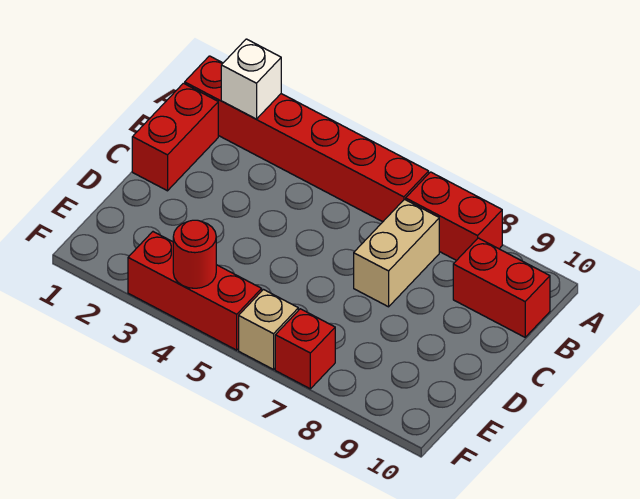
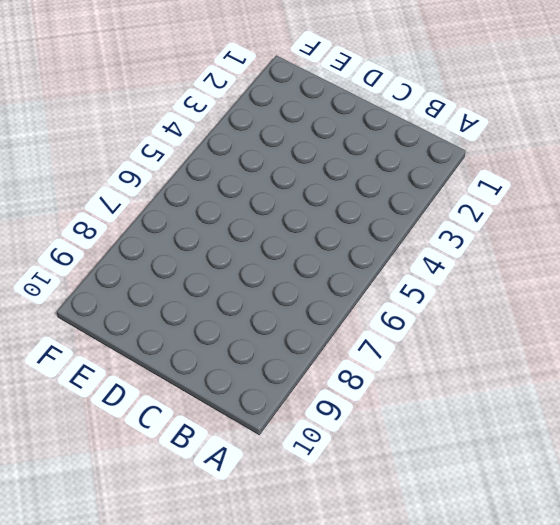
none -> red brick A1:A6 level 1
none -> red brick A7:A8 level 1

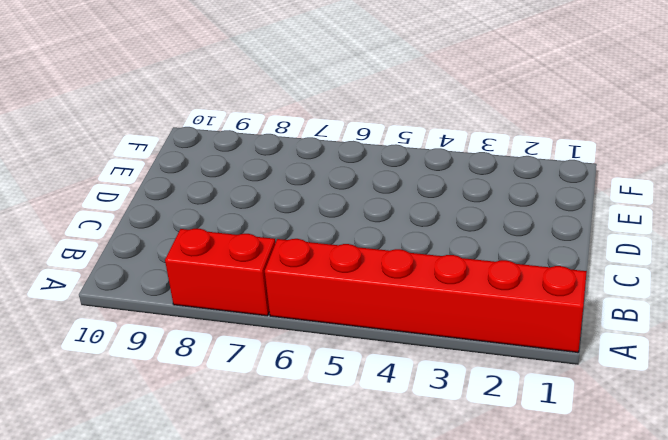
none -> red brick B1:C1 level 1
none -> tan brick B7:C7 level 1

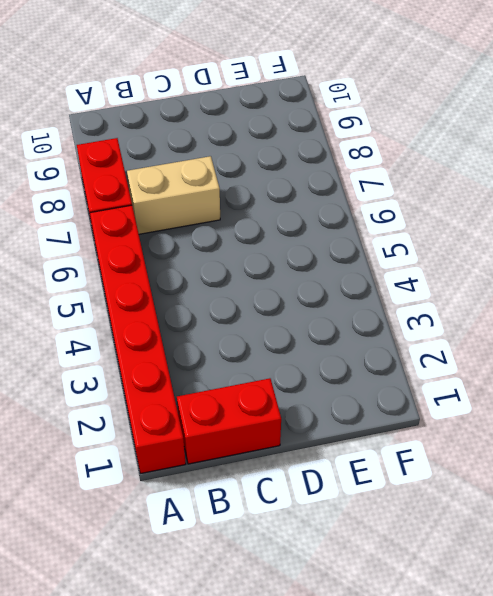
none -> red brick B9:B10 level 1
none -> red brick F3:F5 level 1

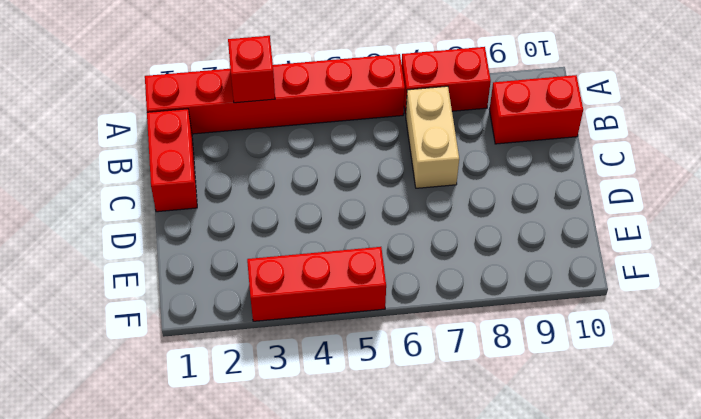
red brick A3 level 2 -> red brick F7 level 1
none -> tan brick F6 level 1
none -> white brick A2 level 2

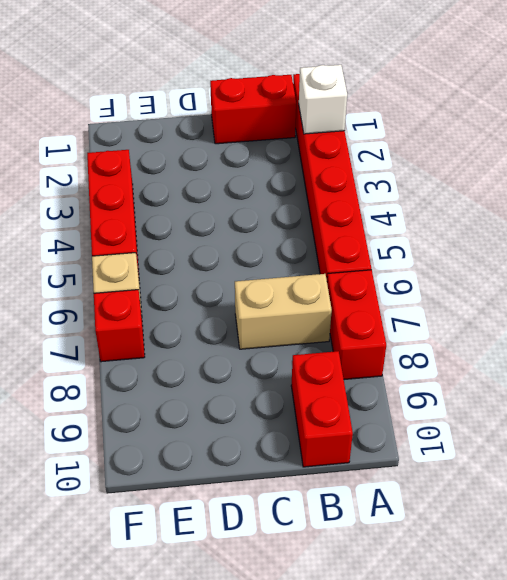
none -> red round brick F4 level 2

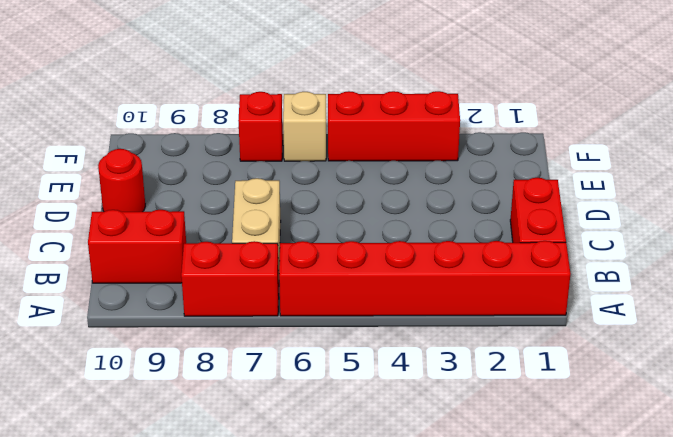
red round brick D10 level 1 -> red round brick F4 level 2
none -> white brick A2 level 2

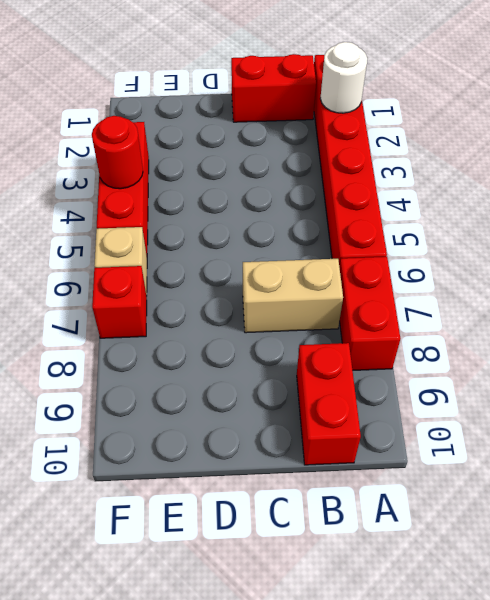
white round brick A2 level 2 -> white brick A2 level 2

